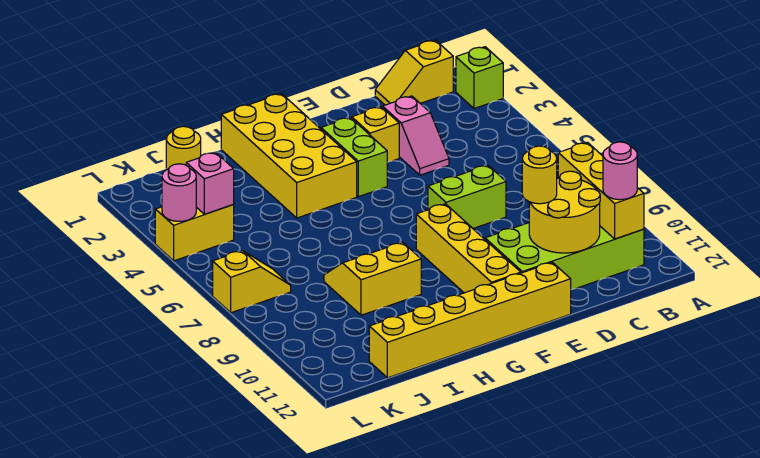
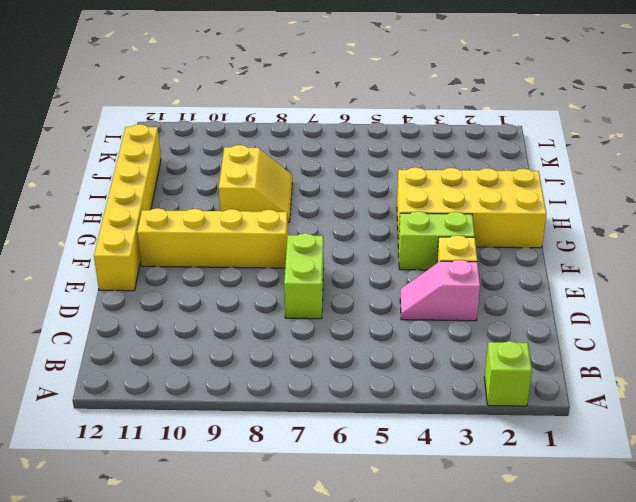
none -> yellow slope B1:C1 level 1 top B
none -> lime brick B10:E11 level 1
none -> yellow round brick J1 level 1

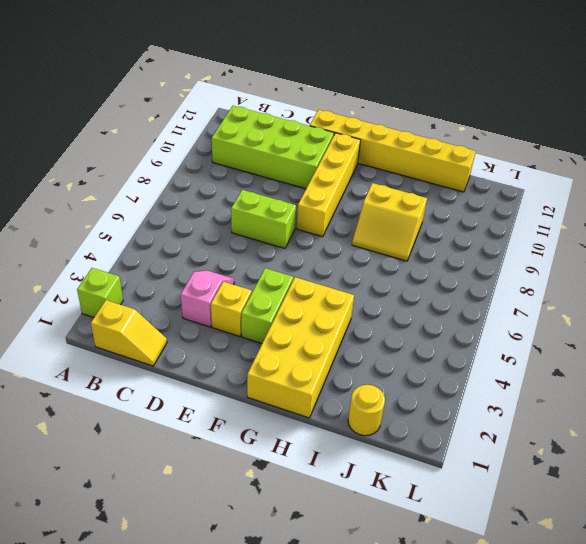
none -> yellow brick K4:L4 level 1
none -> yellow slope K7:L7 level 1 top L
none -> yellow brick B9:B11 level 2

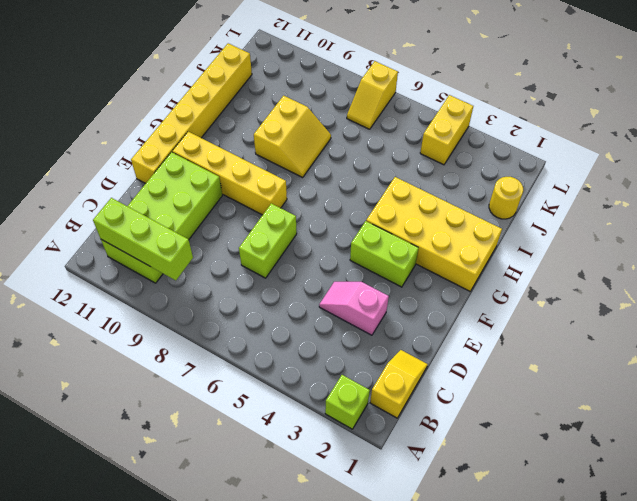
lime brick B9:B11 level 2 -> yellow brick B9:B11 level 2
none -> yellow brick E3 level 1
none -> yellow round brick C10:D11 level 2
none -> pink brick K4 level 2

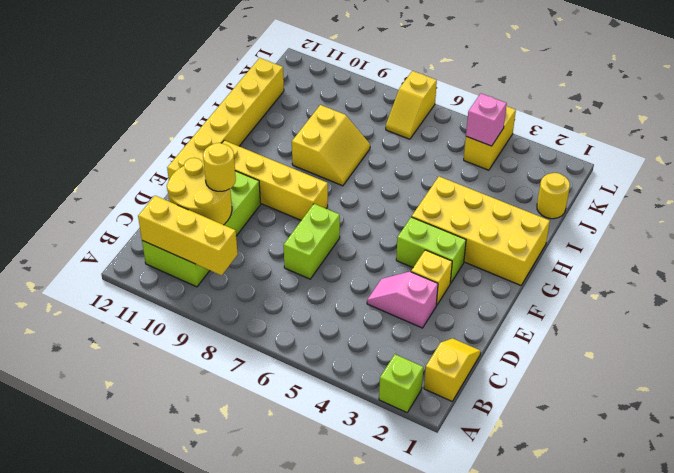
none -> pink round brick L4 level 2
none -> pink round brick B11 level 3

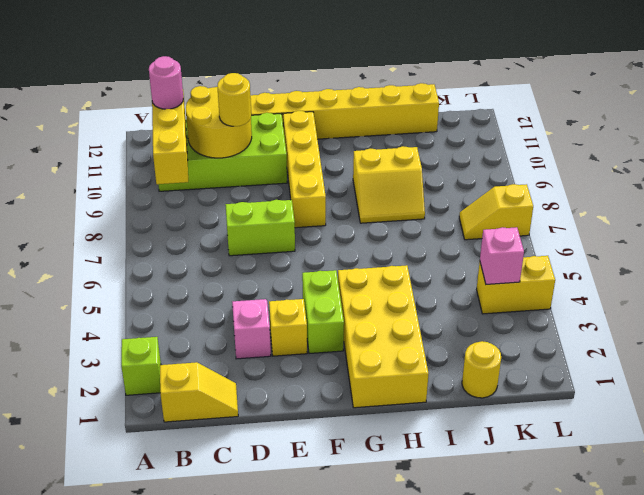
none -> pink round brick L4 level 2

